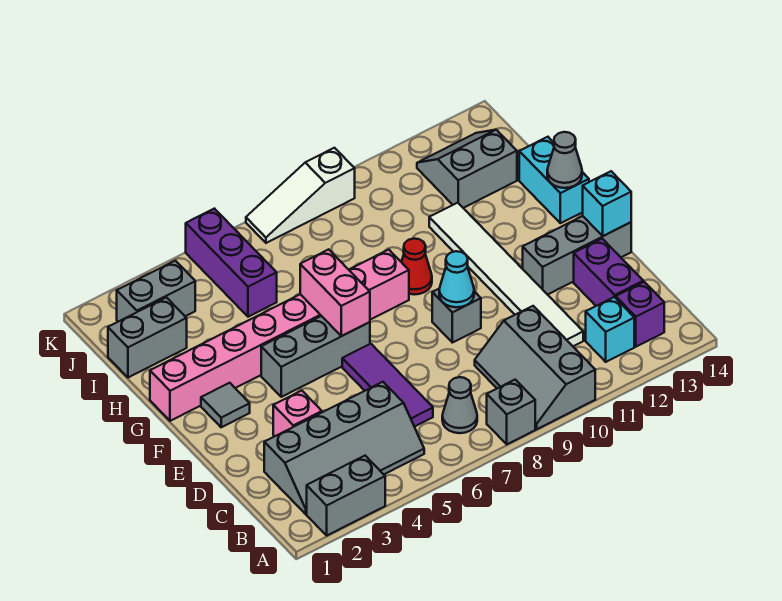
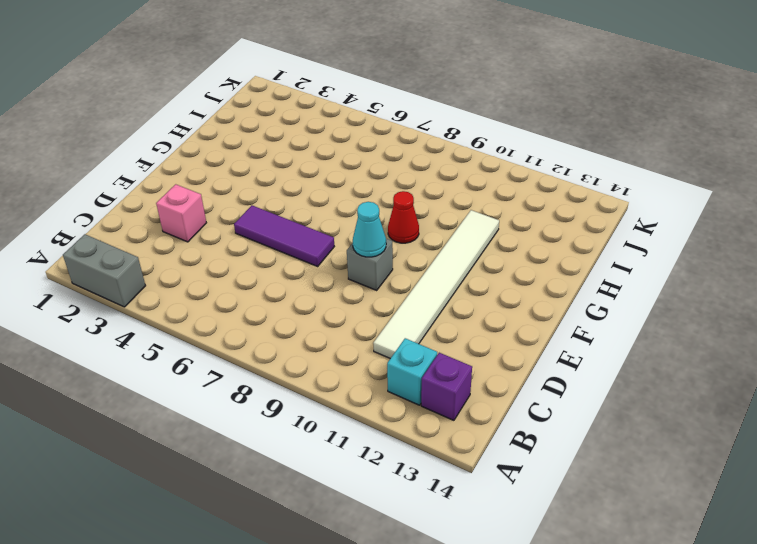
purple tile E5:E7 level 1 -> purple tile C6:E6 level 1
none -> grey brick A8 level 1
none -> grey slope A9:C10 level 1 top 10
none -> grey slope B2:C5 level 1 top C

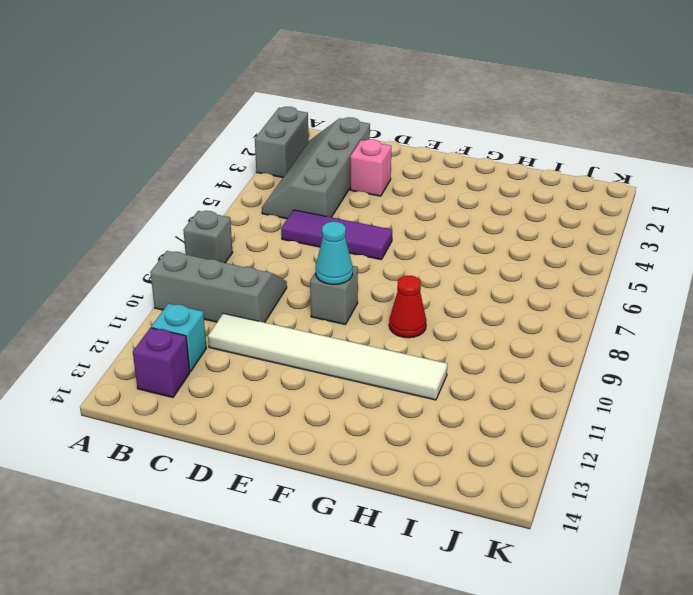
none -> grey cone B7 level 1
none -> purple brick C13:D13 level 1
none -> grey brick E12:E14 level 1

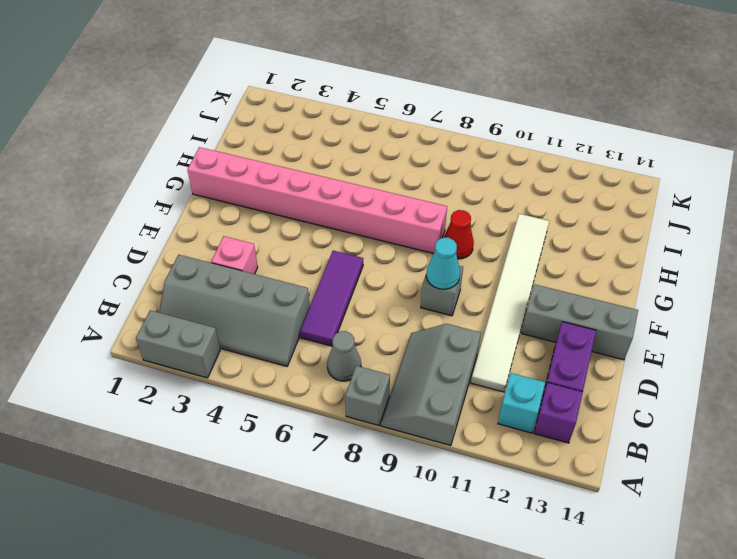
none -> grey tile F2 level 1
none -> grey brick F4:F6 level 1
none -> cyan brick G14:H14 level 1

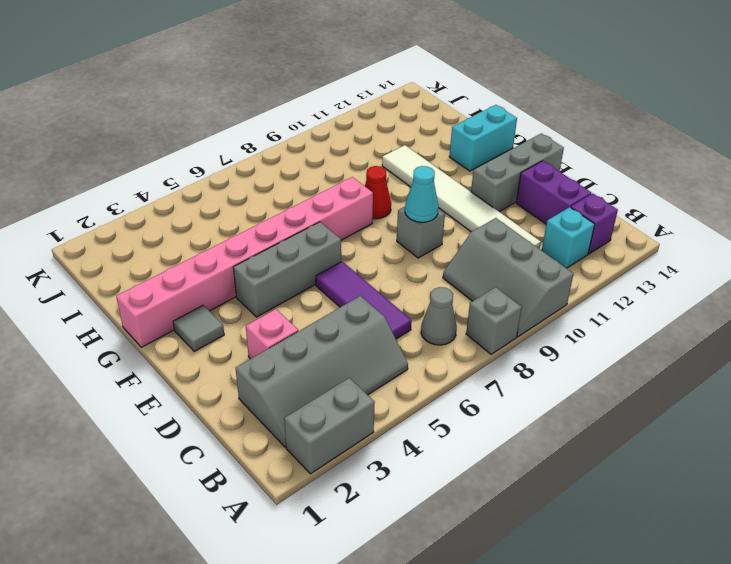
cyan brick G13:G14 level 1 -> cyan brick G14:H14 level 1
none -> grey brick I1:I2 level 1
none -> purple brick I5:K5 level 1
none -> grey slope I12:J13 level 1 top I

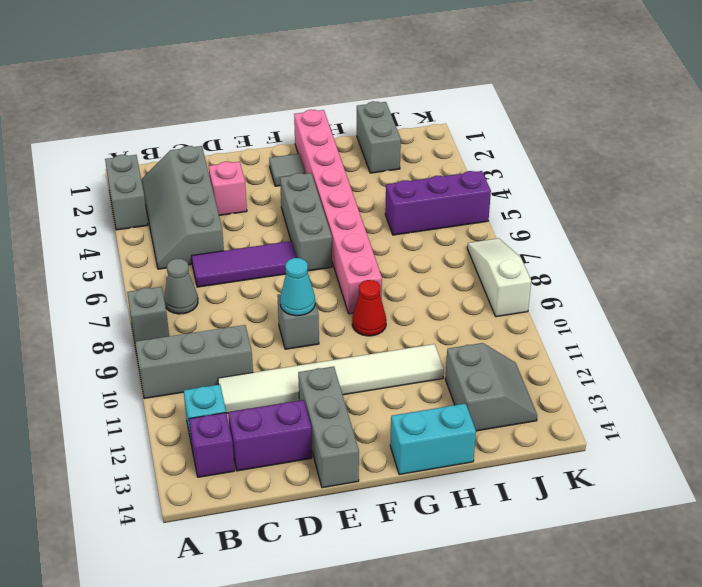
none -> grey brick J2:J3 level 1
none -> cyan brick E14 level 2
none -> pink brick F6:G6 level 2

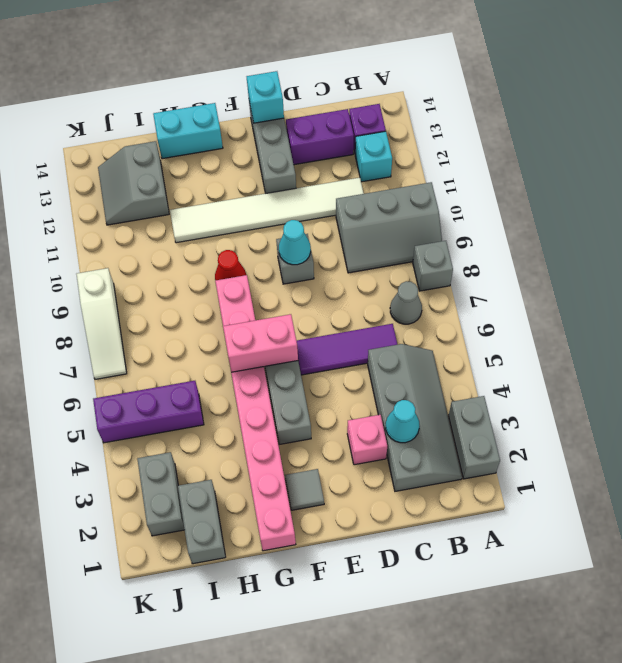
cyan cone C3 level 2 -> none
none -> grey cone G14 level 2

